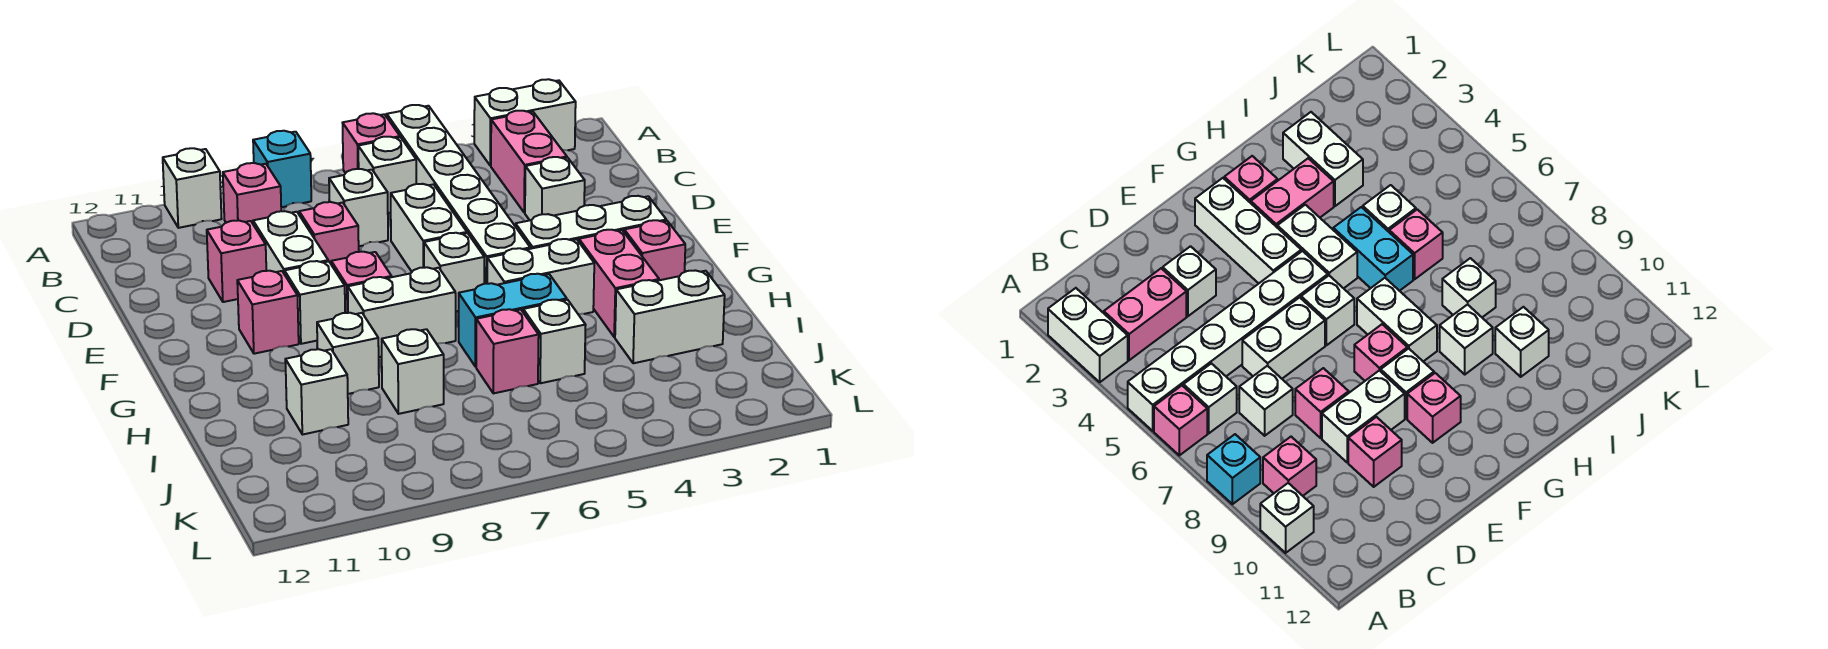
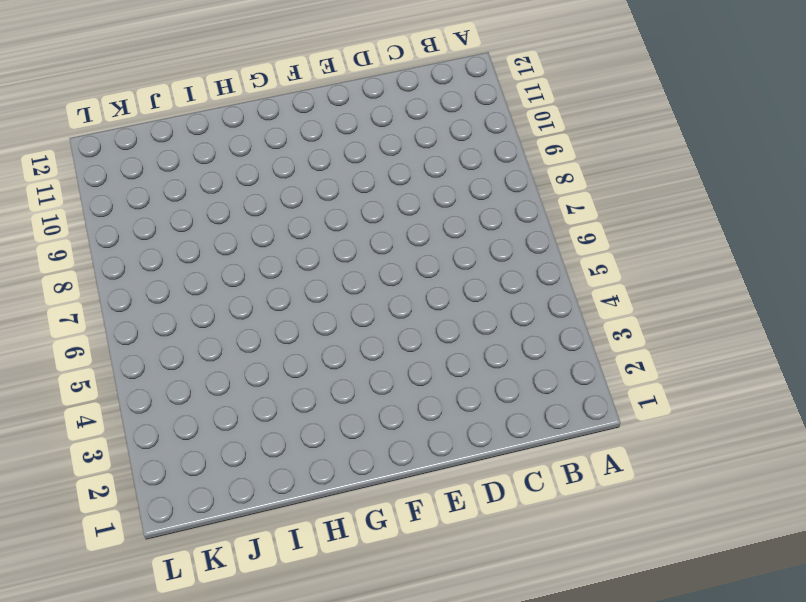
none -> white brick A2:A3 level 1
none -> white brick A5:F5 level 1
none -> pink brick A6 level 1
none -> cyan brick A8 level 1

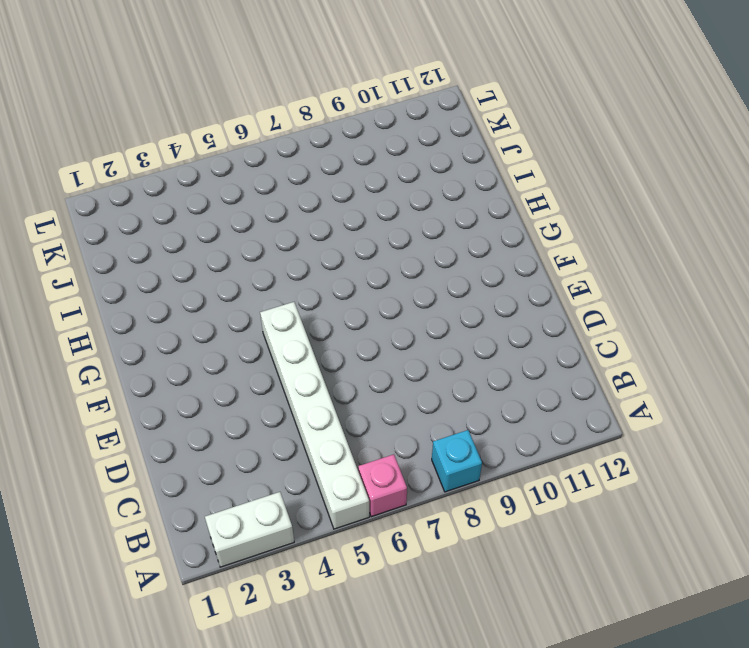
none -> white brick A10 level 1
none -> pink brick B3:C3 level 1
none -> white brick B6 level 1
none -> pink brick B9 level 1

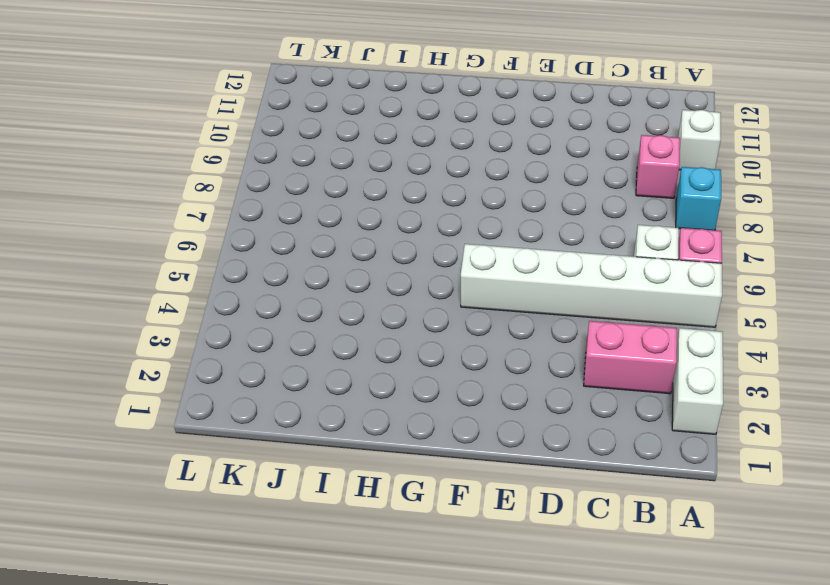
none -> white brick C7 level 1
none -> white brick D3 level 1
none -> white brick D6:E6 level 1
none -> pink brick D8 level 1

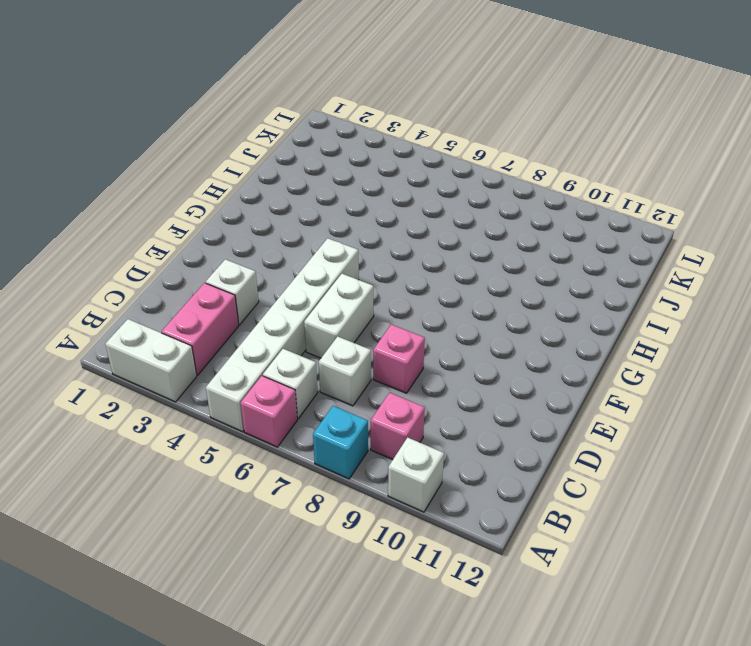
none -> white brick D9:E9 level 1
none -> pink brick D10 level 1
none -> white brick F2:F4 level 1
none -> white brick F6 level 1

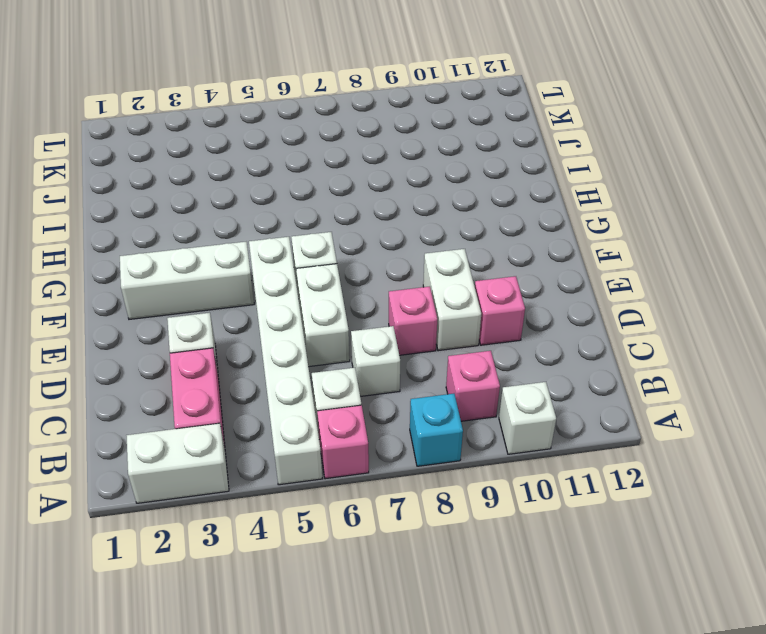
none -> pink brick F8 level 1
none -> white brick F9 level 1
none -> pink brick F10 level 1
none -> pink brick G2 level 1

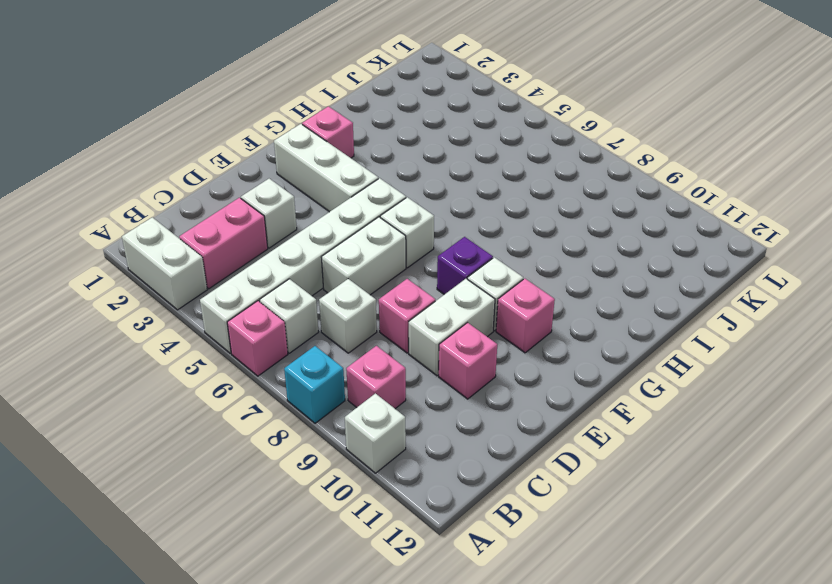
purple brick F8 level 1 -> pink brick F8 level 1
none -> pink brick G3:H3 level 1
none -> white brick G4:G5 level 1
none -> white brick G7:G8 level 1
none -> cyan brick H5:H6 level 1

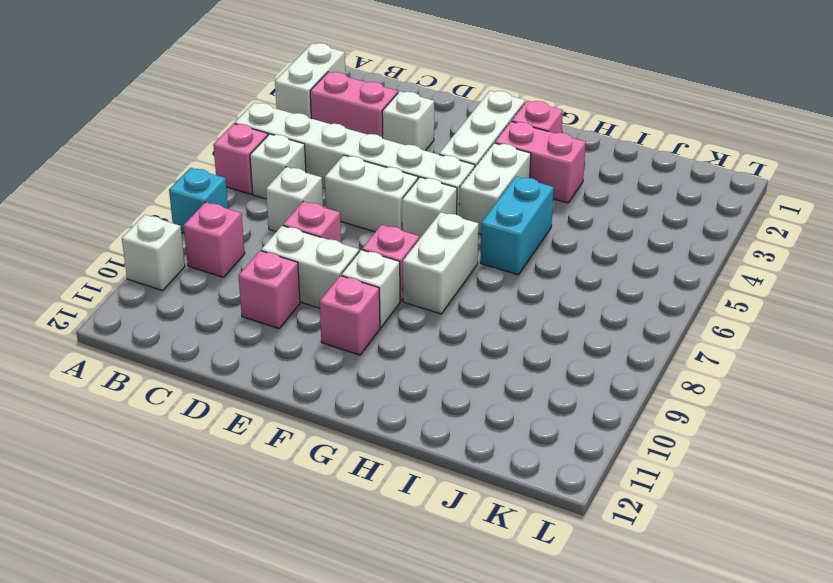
none -> white brick H9 level 1
none -> white brick I2:I3 level 1
none -> white brick I5 level 1
none -> pink brick I6 level 1

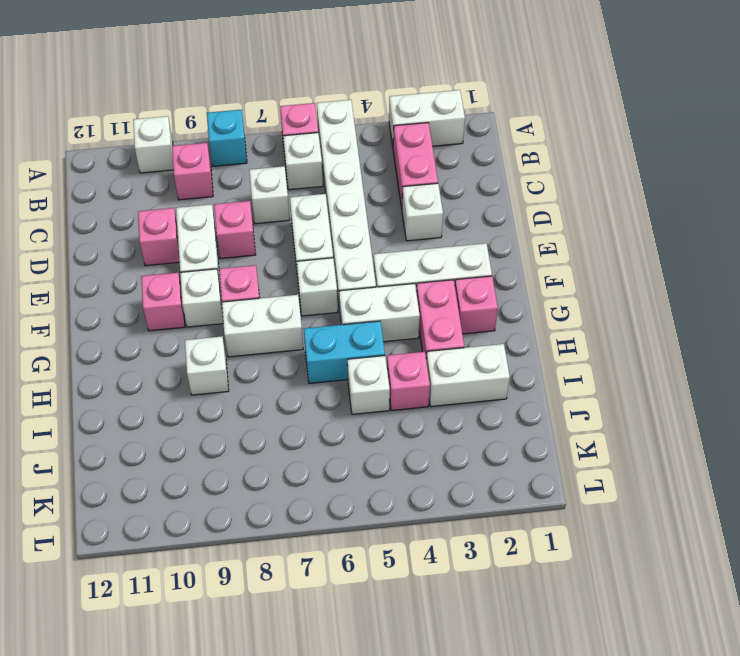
pink brick I4 level 1 -> pink brick I6 level 1
none -> white brick I8 level 1
none -> white brick I10 level 1

